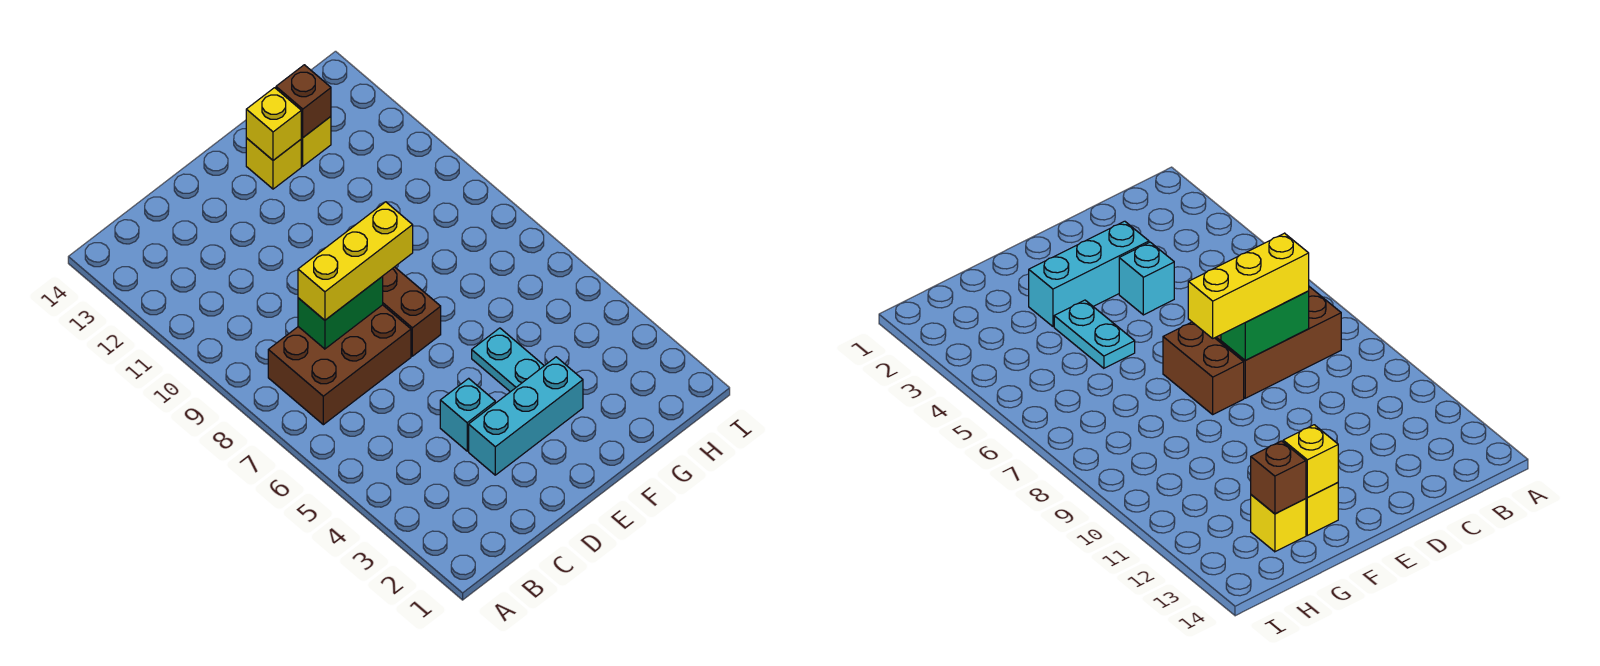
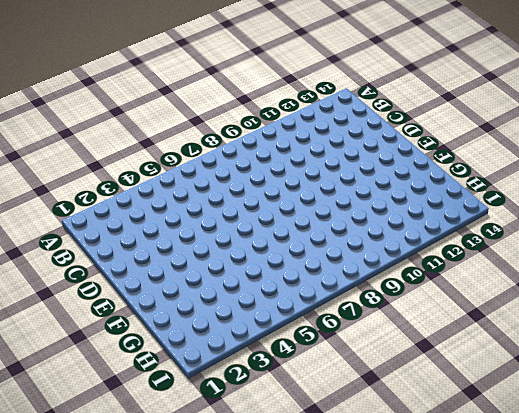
none -> brown brick B7:D8 level 1
none -> cyan brick D3:F3 level 1

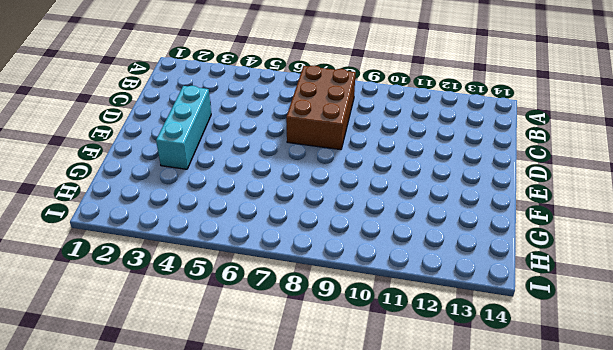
none -> cyan brick D4 level 1
none -> brown brick E7:E8 level 1

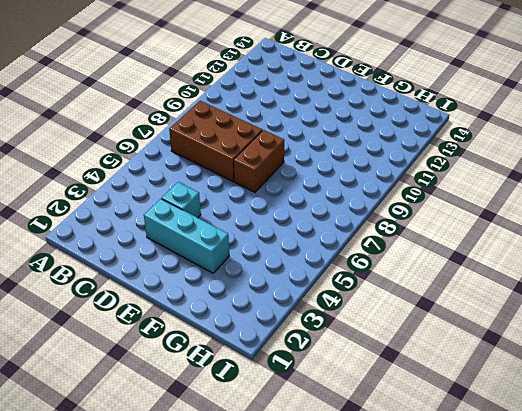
none -> cyan plate F4:F5 level 1
none -> yellow brick F13 level 1

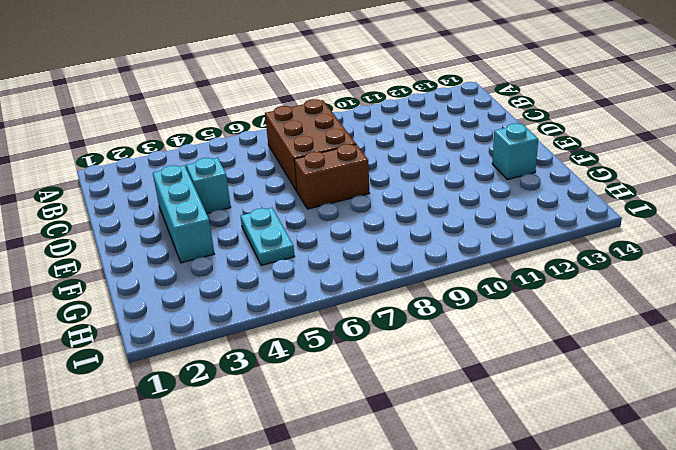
cyan plate F5:G5 level 1 -> cyan plate F4:F5 level 1
cyan brick F13 level 1 -> yellow brick F13 level 1
none -> yellow brick G13 level 1
none -> green brick C8:D8 level 2

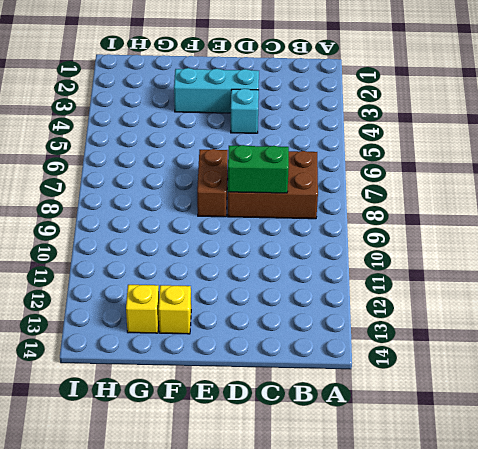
none -> cyan plate F4:F5 level 1
none -> yellow brick F13 level 2

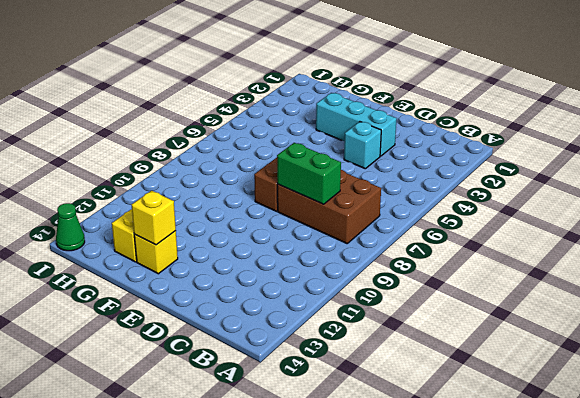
green cone I14 level 1 -> none
none -> cyan plate F4:F5 level 1
none -> brown brick G13 level 2

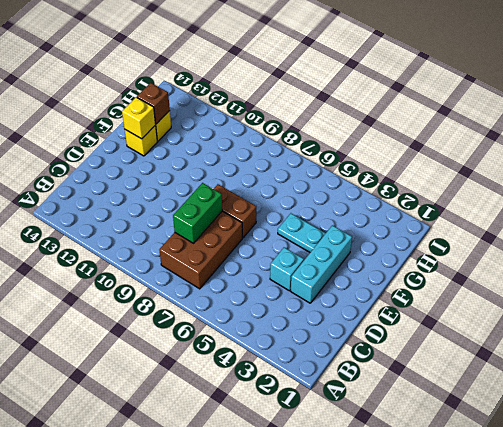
none -> yellow brick C8:E8 level 3

